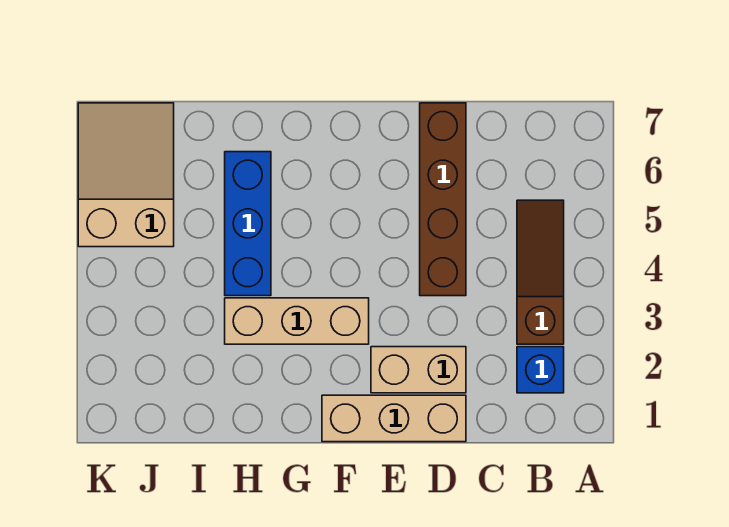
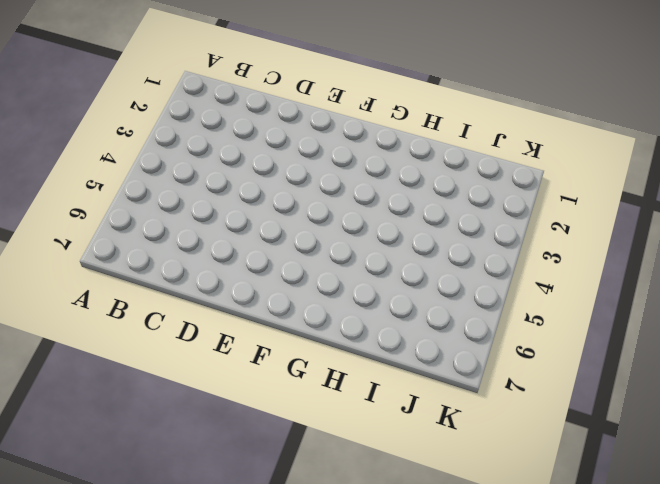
none -> blue brick B2 level 1
none -> brown slope B3:B5 level 1 top 3

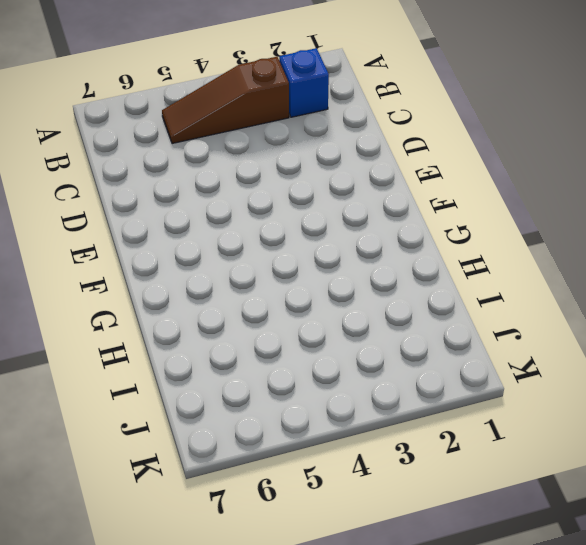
none -> tan brick D1:F1 level 1
none -> tan brick D2:E2 level 1

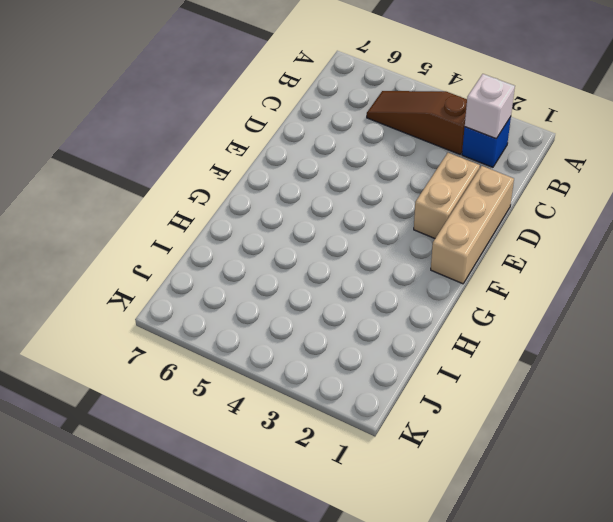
white brick B2 level 2 -> none
none -> brown brick D4:D7 level 1
none -> tan brick F3:H3 level 1

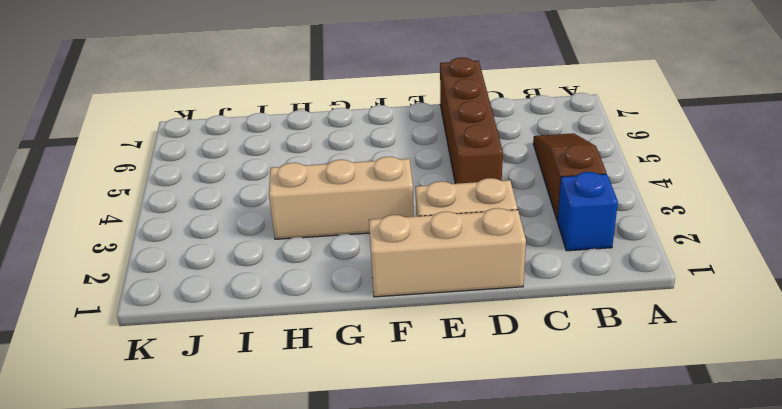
none -> blue brick H4:H6 level 1
none -> tan slope J5:K7 level 1 top 5

